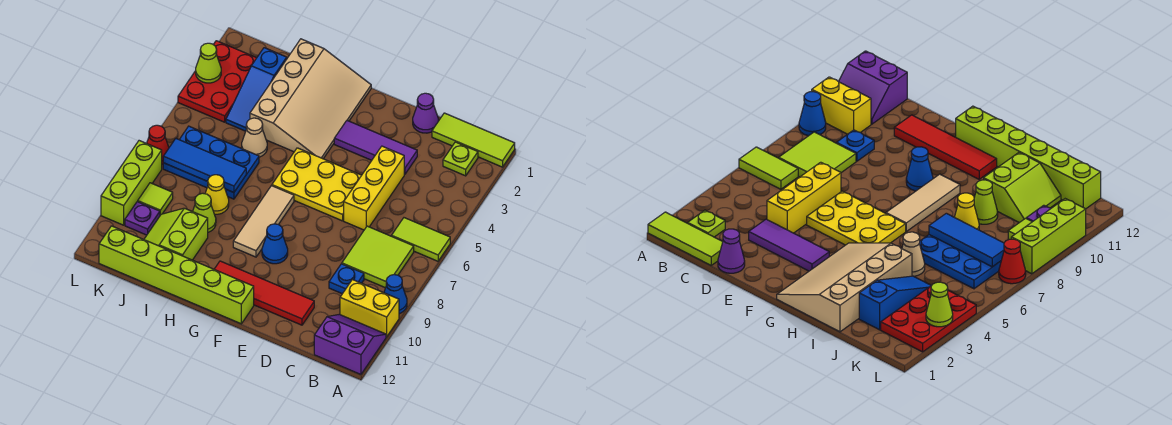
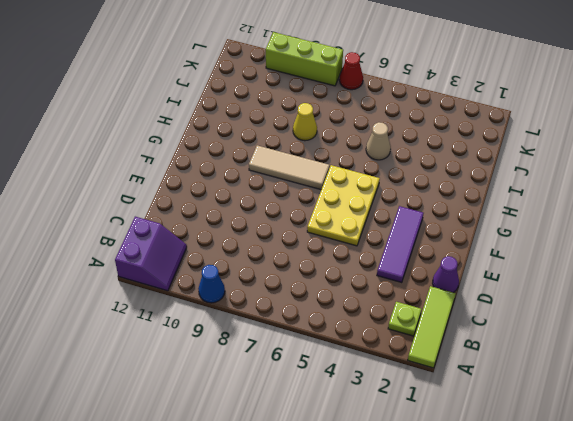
none -> lime tile A6:B6 level 1
none -> yellow brick A10:B10 level 1
none -> lime tile B7:C8 level 1
none -> blue plate C9 level 1

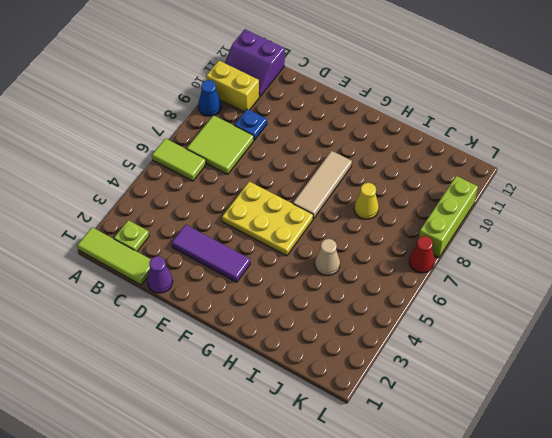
none -> yellow brick D4:D6 level 1
none -> red tile D11:G11 level 1
none -> blue cone F9 level 1
none -> lime brick F12:K12 level 1

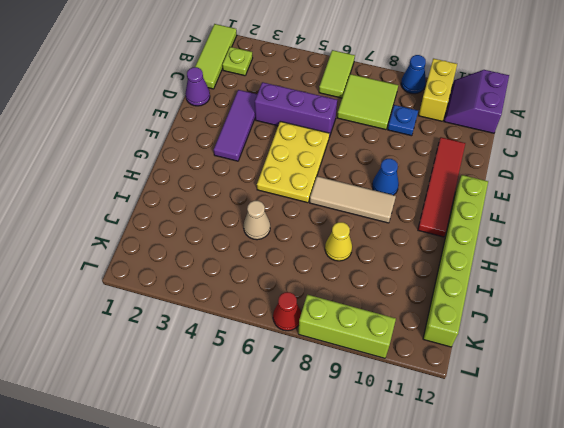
purple brick D4:D6 level 1 -> yellow brick D4:D6 level 1
none -> tan slope G1:I4 level 1 top I
none -> blue plate I6:K7 level 1
none -> lime cone I9 level 1
none -> lime slope I10:J11 level 1 top I

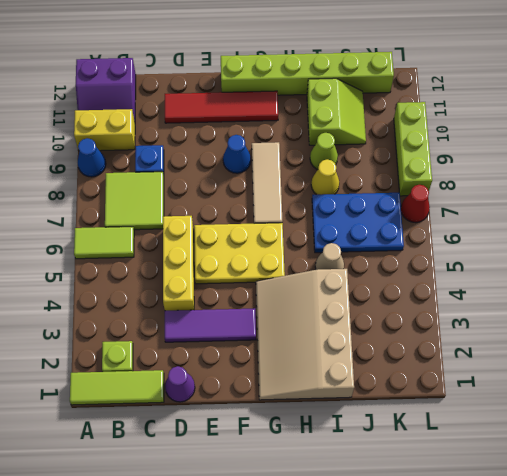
none -> blue slope J2:J4 level 1 top 2
none -> red plate K2:L4 level 1
none -> lime tile K9 level 1
none -> purple plate K10 level 1

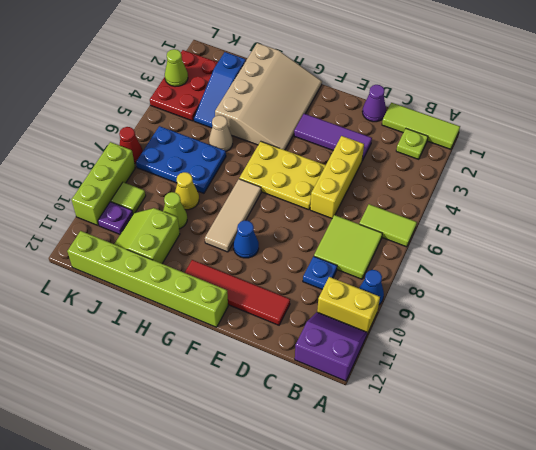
none -> blue tile I7:K7 level 2

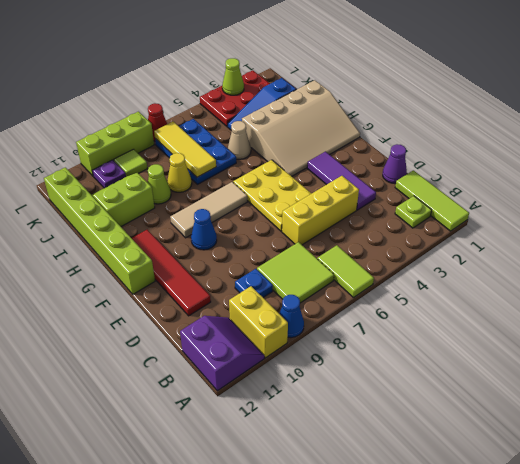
yellow tile I7:K7 level 2 -> blue tile I7:K7 level 2

